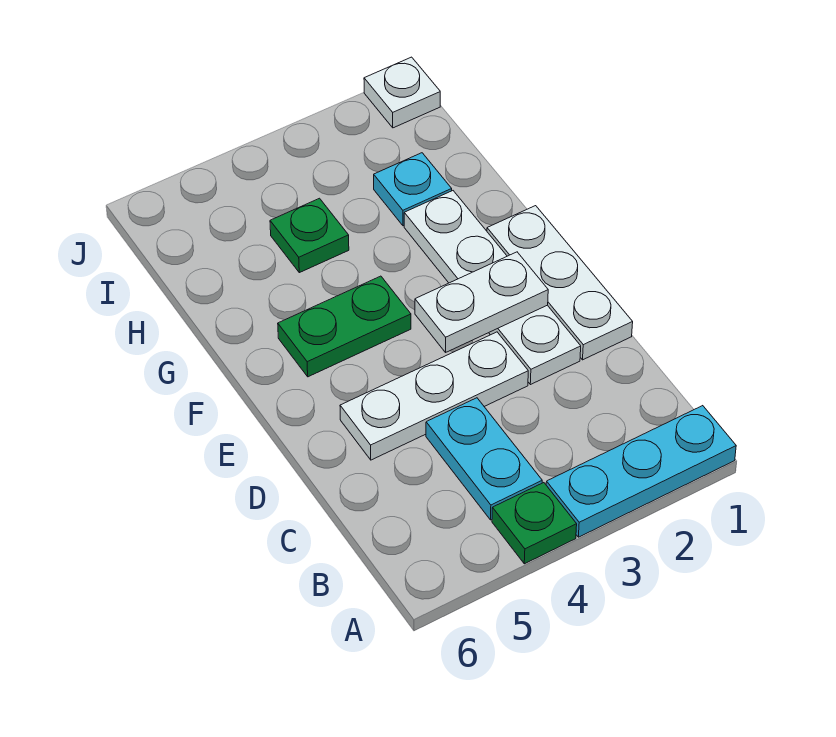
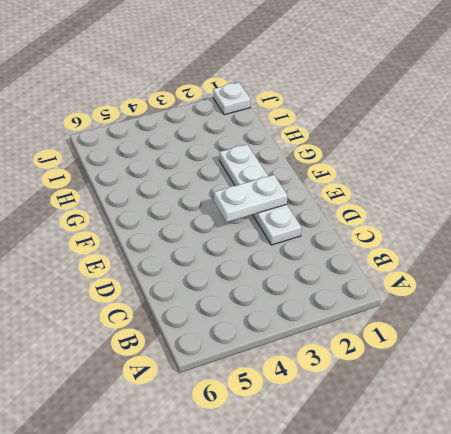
none -> cyan plate A1:A3 level 1
none -> green plate A4 level 1

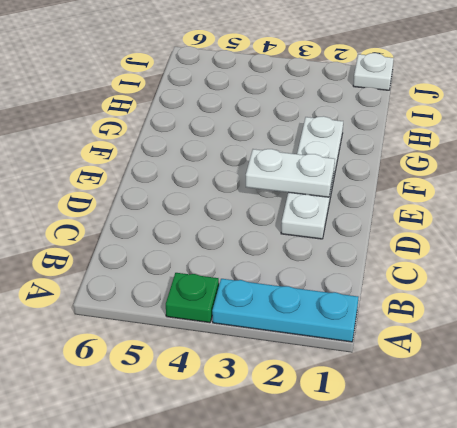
none -> cyan plate B4:C4 level 1
none -> white plate D1:F1 level 1

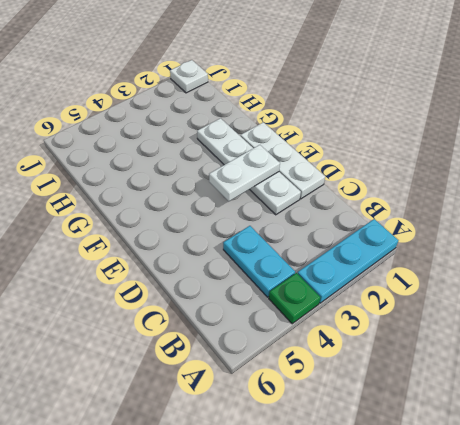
none -> white plate D3:D5 level 1
none -> green plate F4:F5 level 1

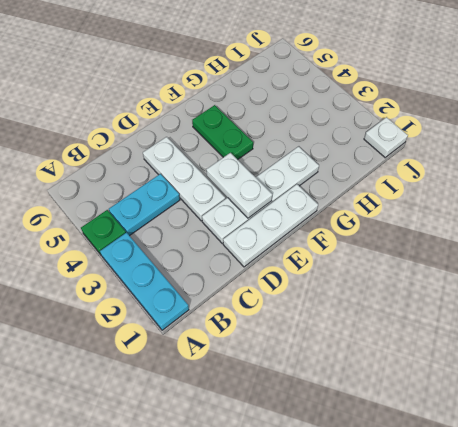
none -> cyan plate H2 level 1
none -> green plate H4 level 1

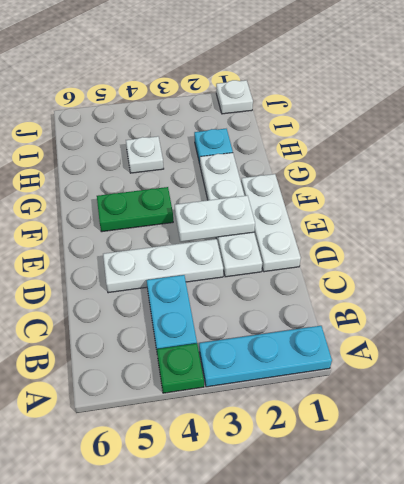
white plate H4 level 1 -> green plate H4 level 1

